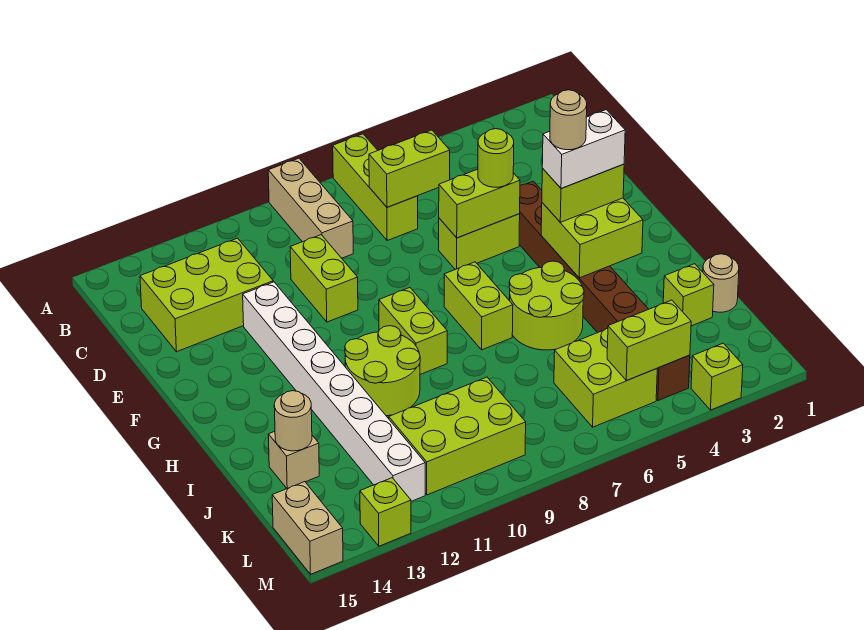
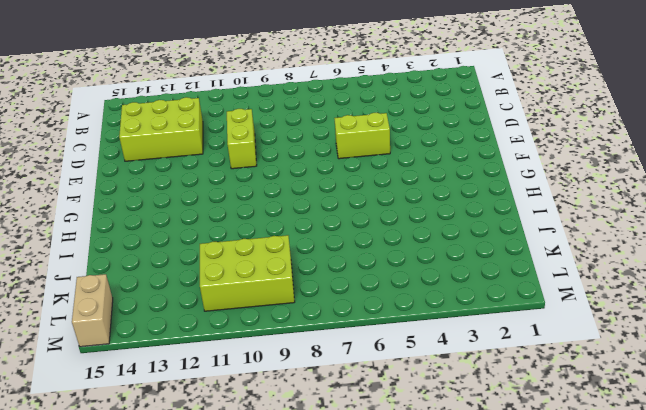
none -> lime brick A7:C7 level 1
none -> tan brick A9:C9 level 1
none -> brown brick E4:L4 level 1

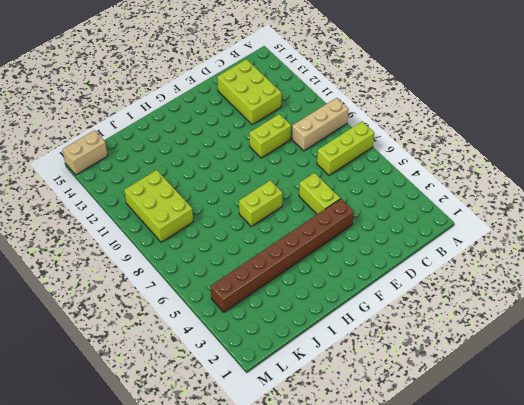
none -> white brick E12:L12 level 1
none -> lime brick G9:H9 level 1
none -> lime round brick H5:I6 level 1

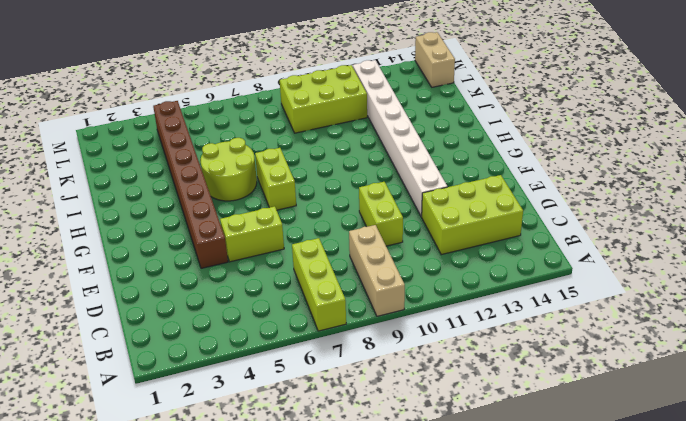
none -> lime brick G9:H9 level 1
none -> lime round brick H10:I11 level 1
none -> tan round brick J1 level 1

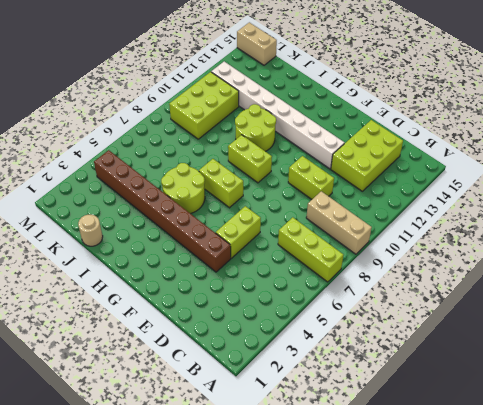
none -> lime brick J2 level 1
none -> tan brick J14 level 1
none -> lime brick K5:L6 level 1

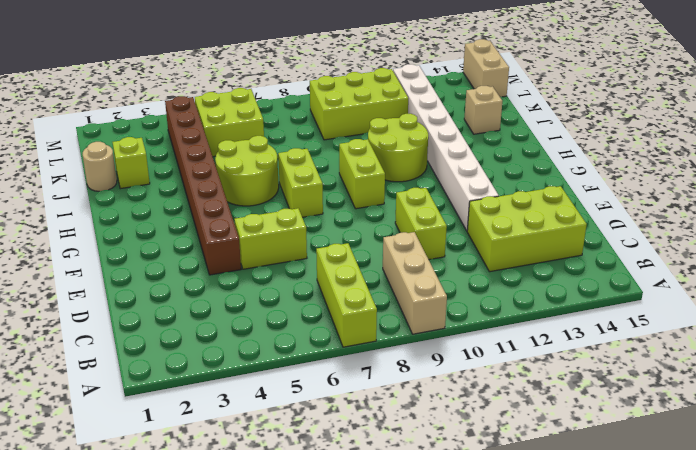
none -> lime brick M3 level 1
none -> lime brick M13 level 1
none -> lime brick C6:C7 level 2

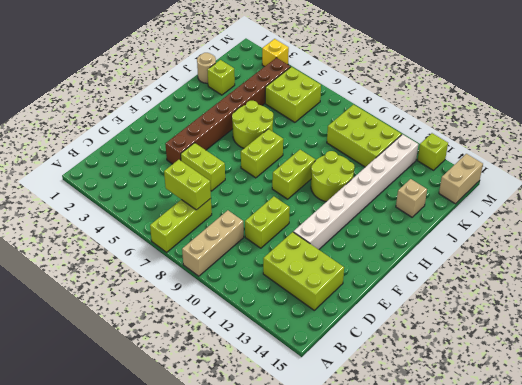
yellow brick M3 level 1 -> lime brick M3 level 1
none -> lime brick E5:E6 level 2
none -> lime brick G3:H4 level 2
none -> tan round brick J14 level 2

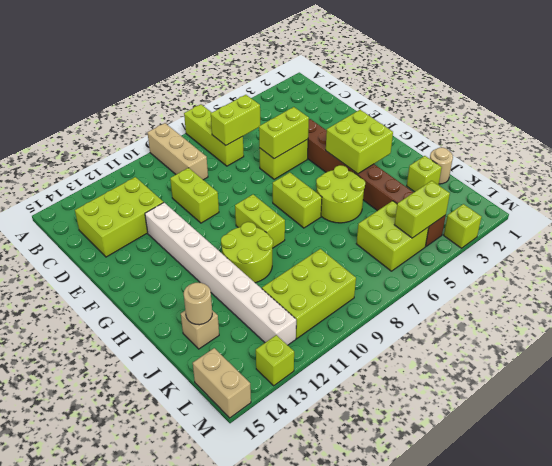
none -> lime round brick E5 level 3
none -> lime brick G3:G4 level 3
none -> white brick G3:G4 level 4

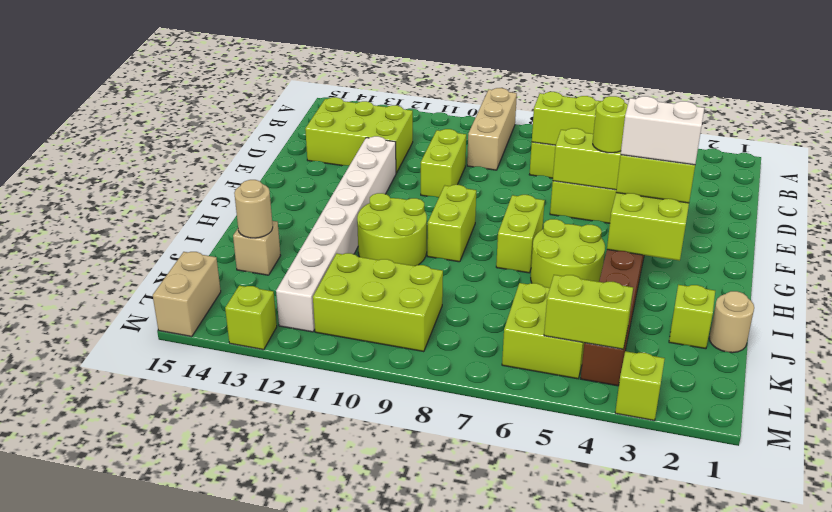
none -> tan round brick G4 level 5

